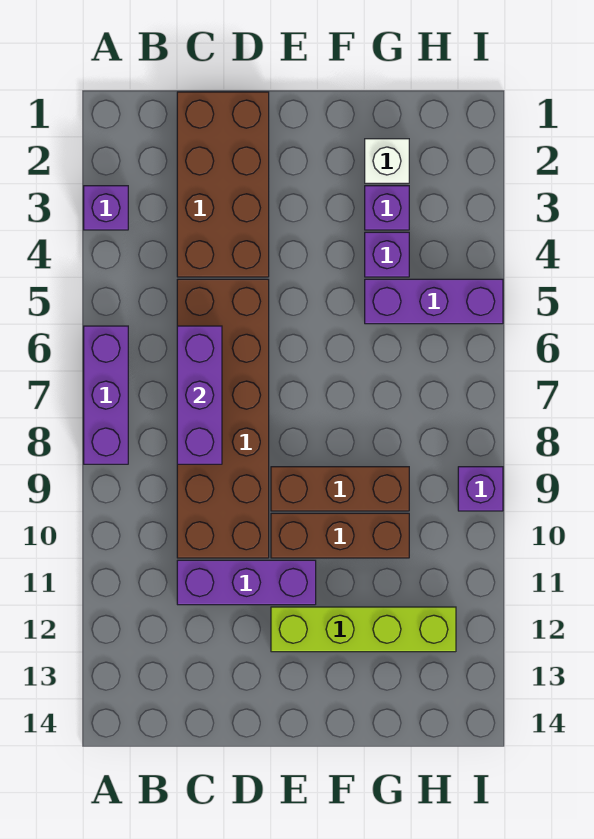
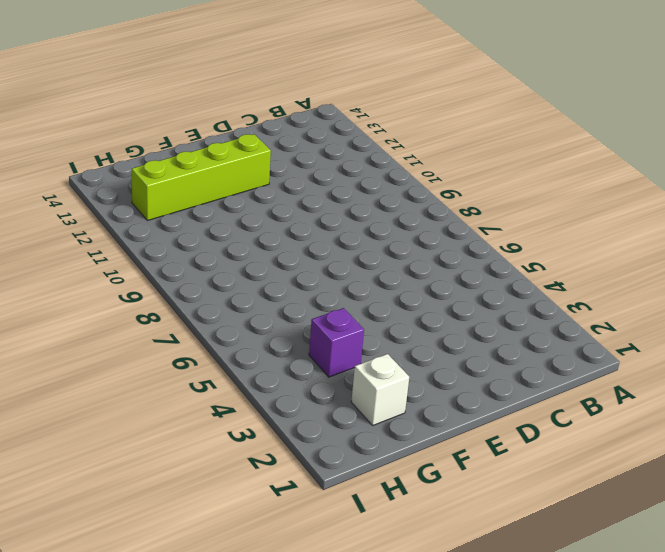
none -> purple brick A3 level 1
none -> purple brick A6:A8 level 1
none -> brown brick C1:D4 level 1

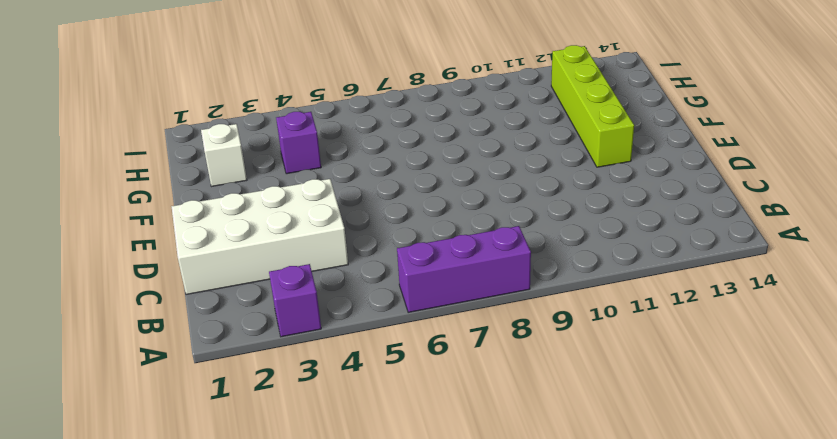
white brick C1:D4 level 1 -> brown brick C1:D4 level 1
none -> brown brick C5:D10 level 1
none -> purple brick C11:E11 level 1
none -> brown brick E9:G9 level 1

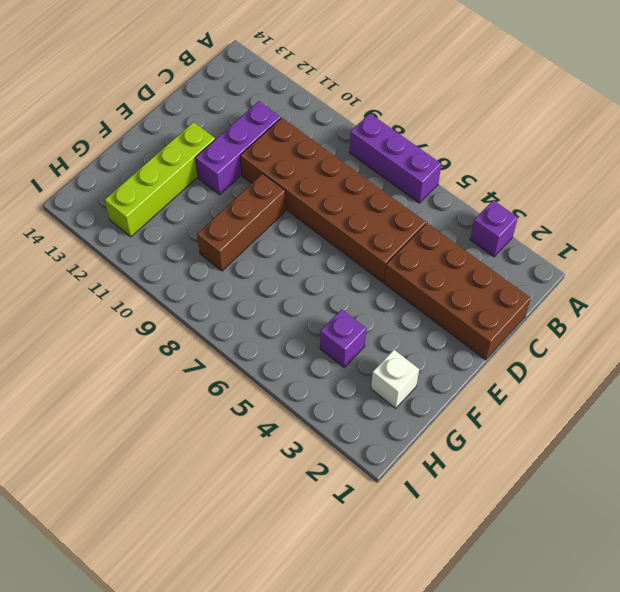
none -> brown brick E10:G10 level 1
none -> purple brick G3 level 1
none -> purple brick G5:I5 level 1

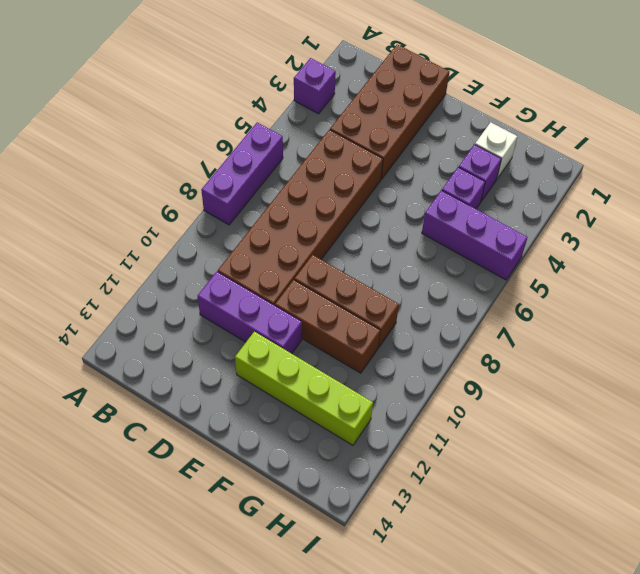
none -> purple brick I9 level 1
none -> purple brick C6:C8 level 2

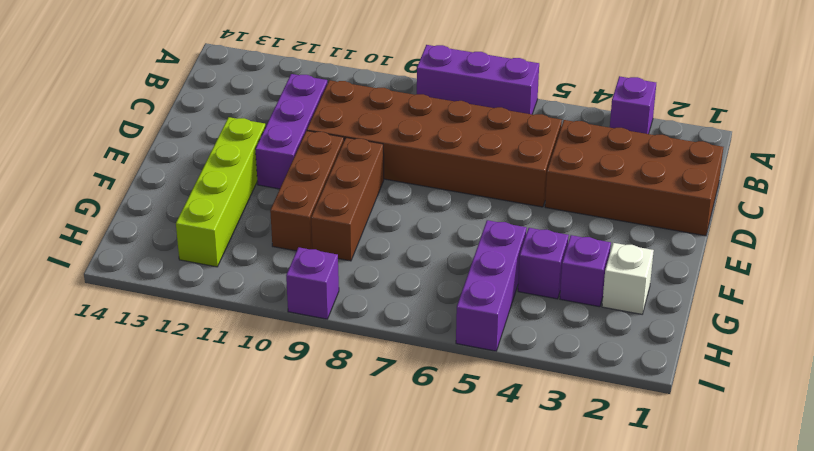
none -> purple brick C6:C8 level 2

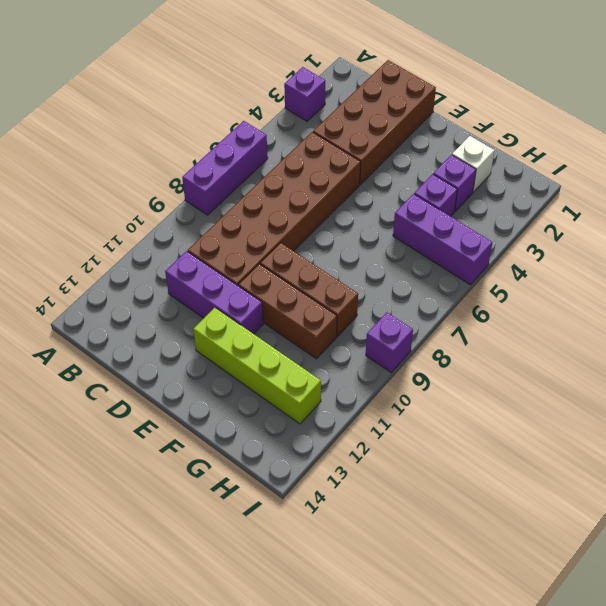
none -> purple brick C6:C8 level 2

